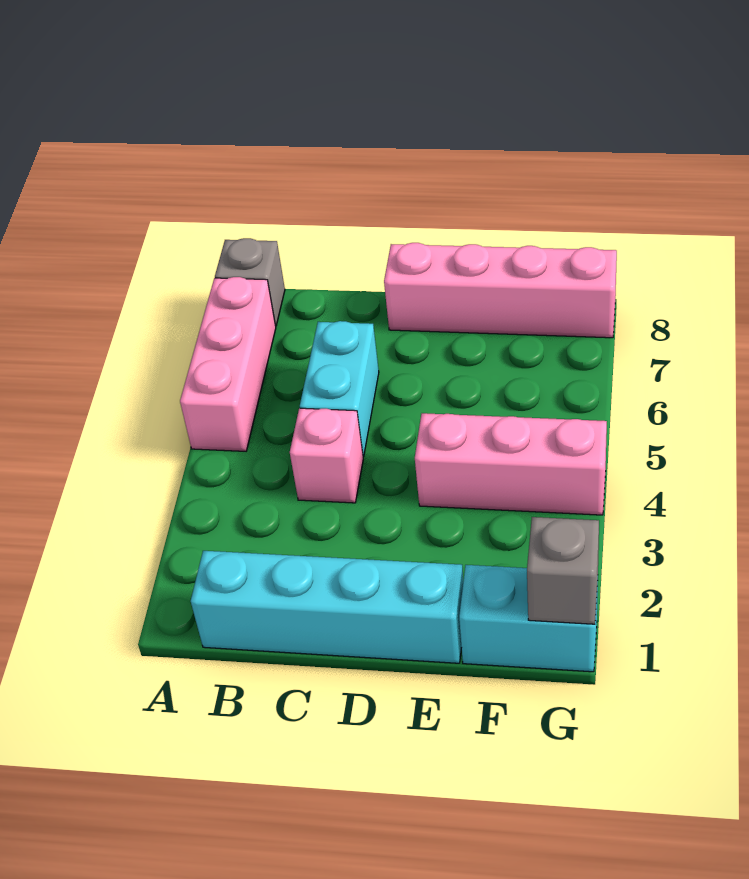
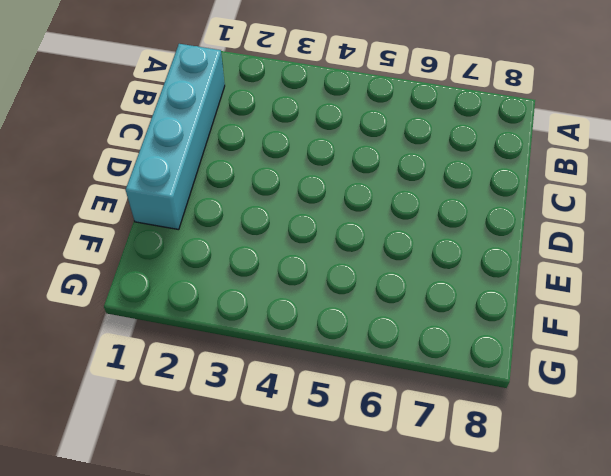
none -> pink brick A5:A7 level 1
none -> grey brick A8 level 1

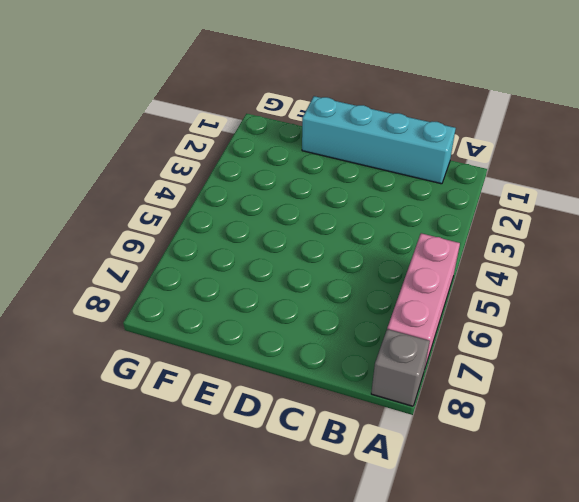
none -> pink brick C4 level 1
none -> cyan brick C5:C6 level 1

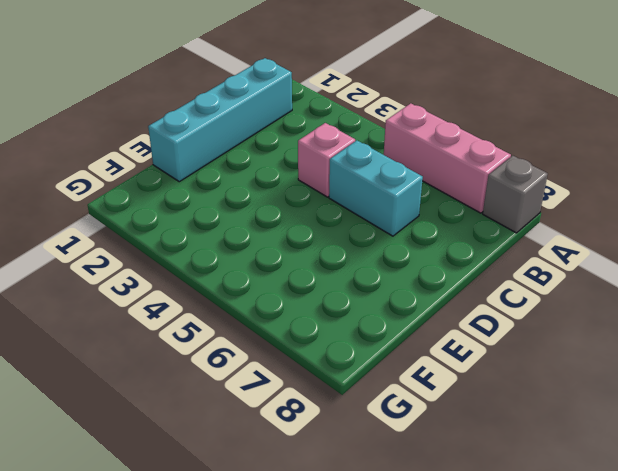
none -> pink brick D8:G8 level 1
none -> pink brick E4:G4 level 1

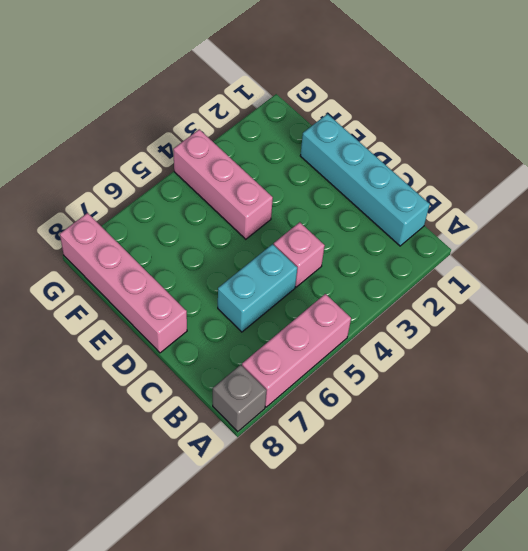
none -> cyan brick F1:G1 level 1
none -> grey brick G1 level 2

